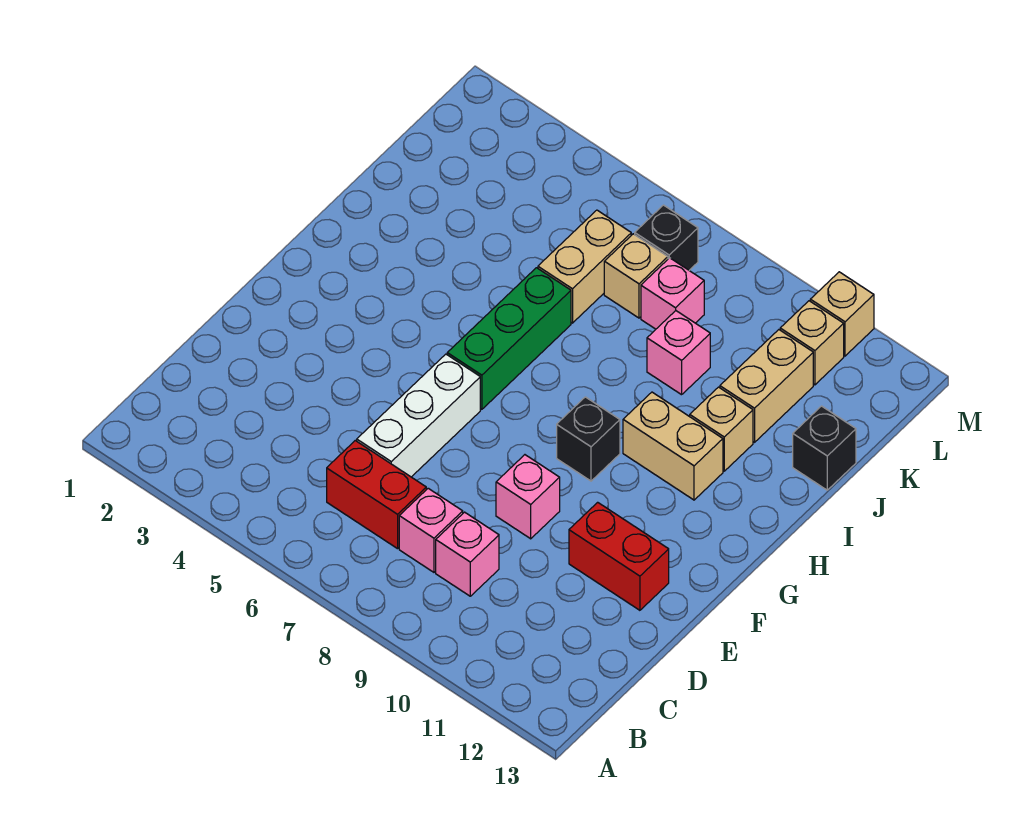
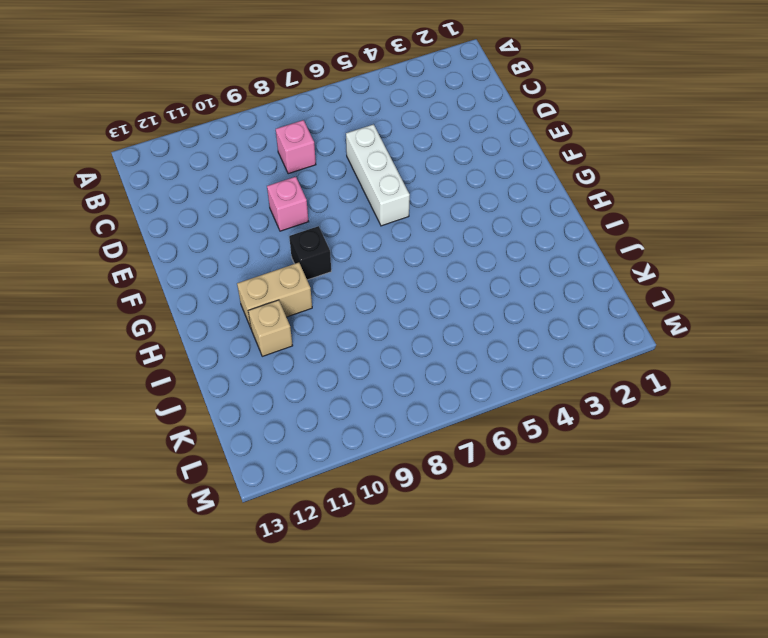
none -> red brick C6:C7 level 1
none -> pink brick C9 level 1
none -> red brick E11:E12 level 1

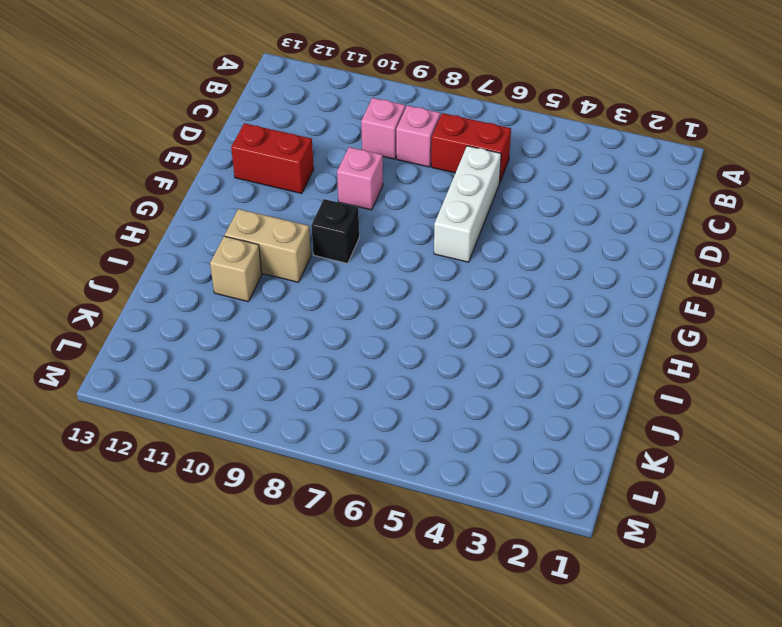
none -> green brick G6:I6 level 1
none -> tan brick J6:K6 level 1
none -> pink brick J9 level 1

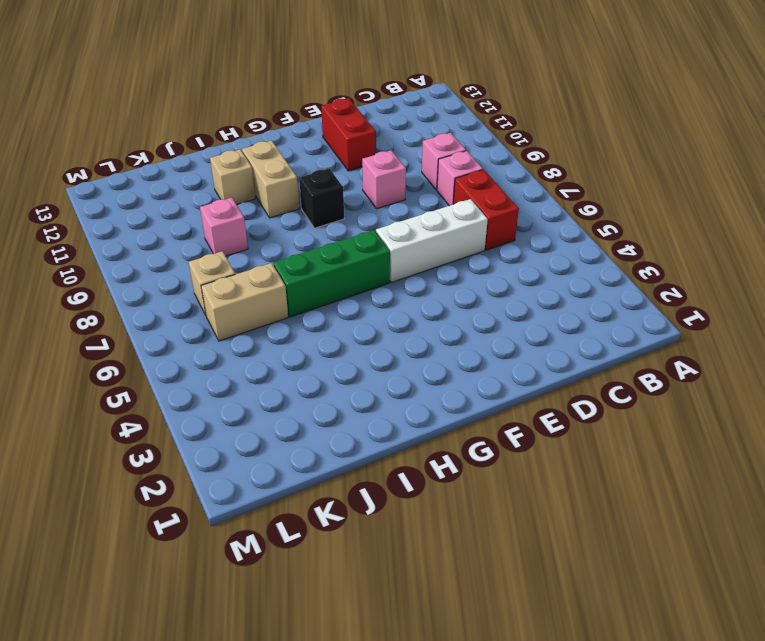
none -> tan brick J11:K11 level 1
none -> black brick J13 level 1
none -> pink brick K8 level 1

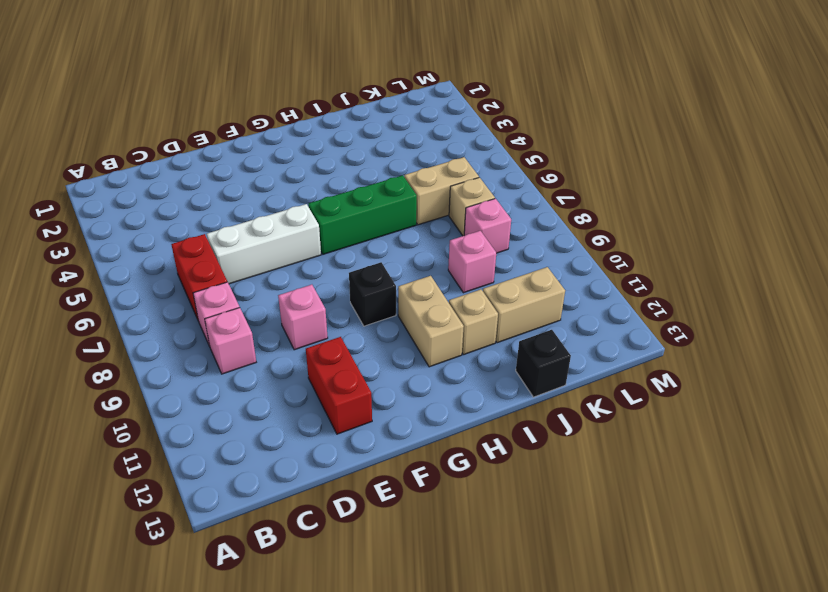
none -> black brick L7 level 1
none -> tan brick L11 level 1
none -> tan brick M11 level 1

